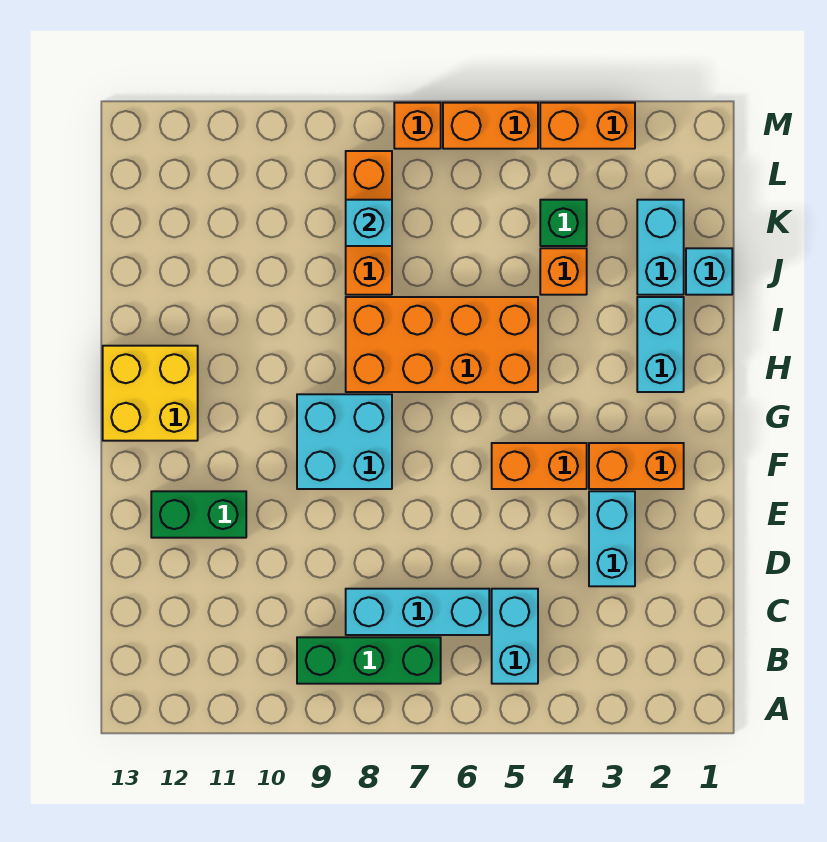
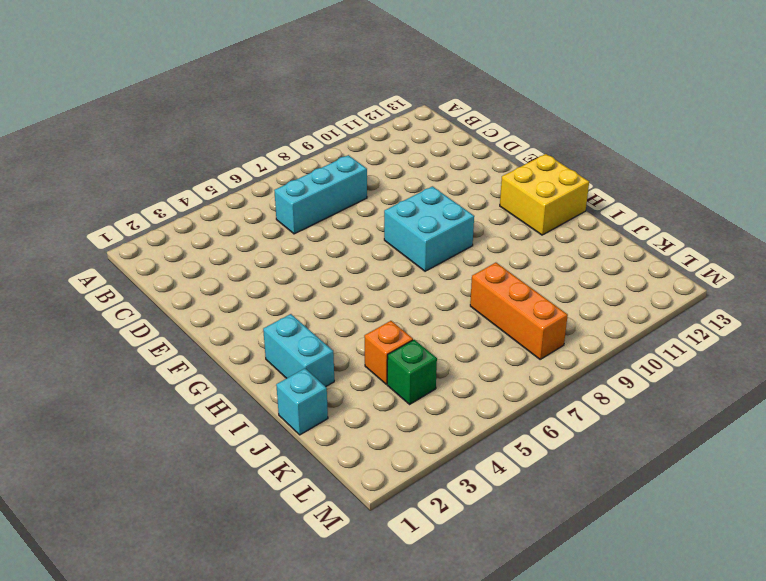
none -> cyan brick B5:C5 level 1
none -> green brick B7:B9 level 1
none -> cyan brick D3:E3 level 1

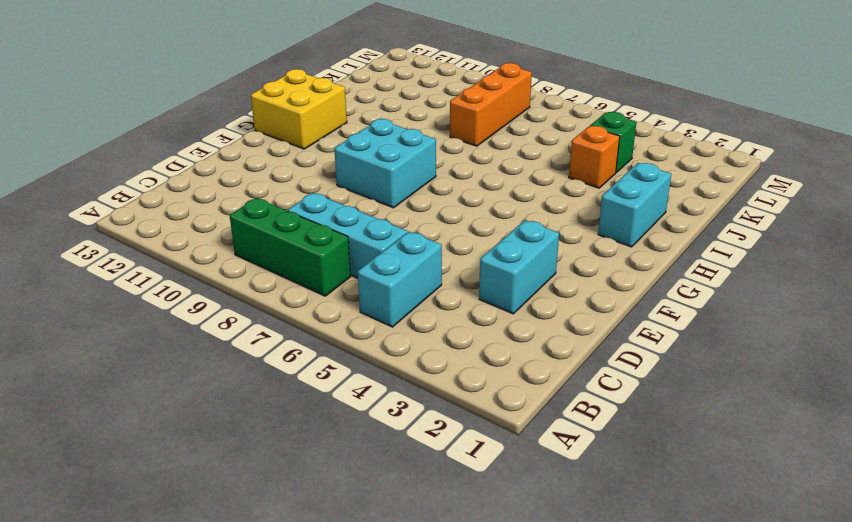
none -> green brick E11:E12 level 1
none -> orange brick F2:F3 level 1
none -> orange brick F4:F5 level 1

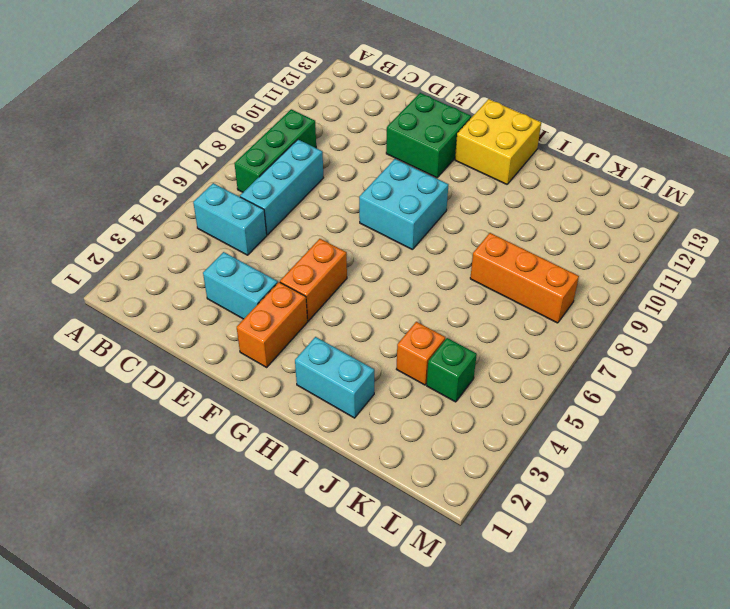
green brick E11:F12 level 1 -> green brick E11:E12 level 1
none -> orange brick H5:I8 level 1
none -> cyan brick J1 level 1
none -> cyan brick J2:K2 level 1

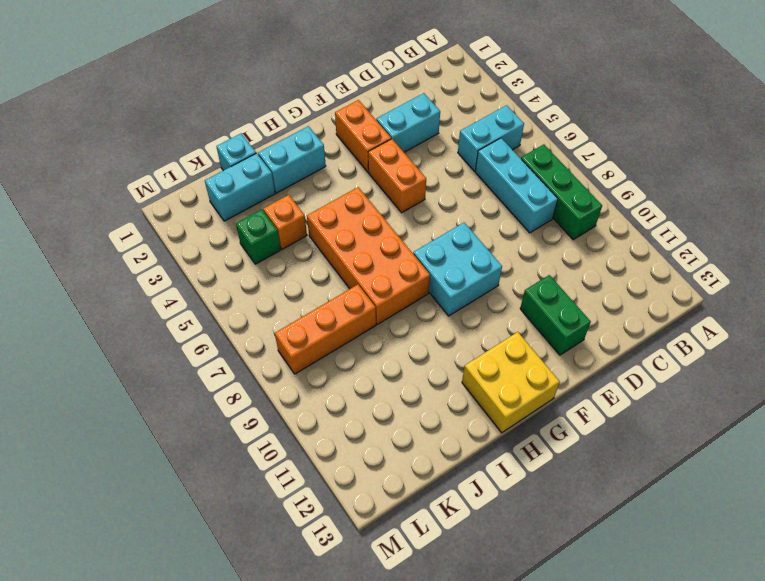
none -> orange brick M3:M4 level 1
none -> orange brick M5:M6 level 1
none -> orange brick M7 level 1

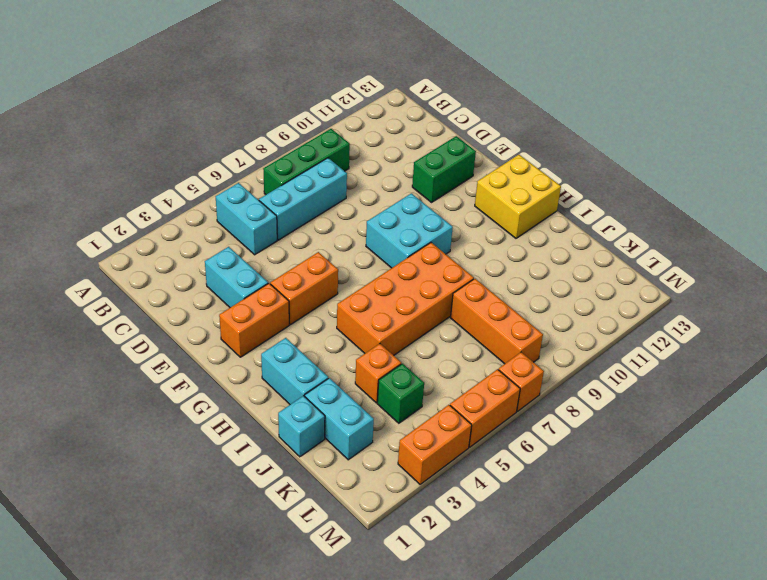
none -> cyan brick K8 level 2

